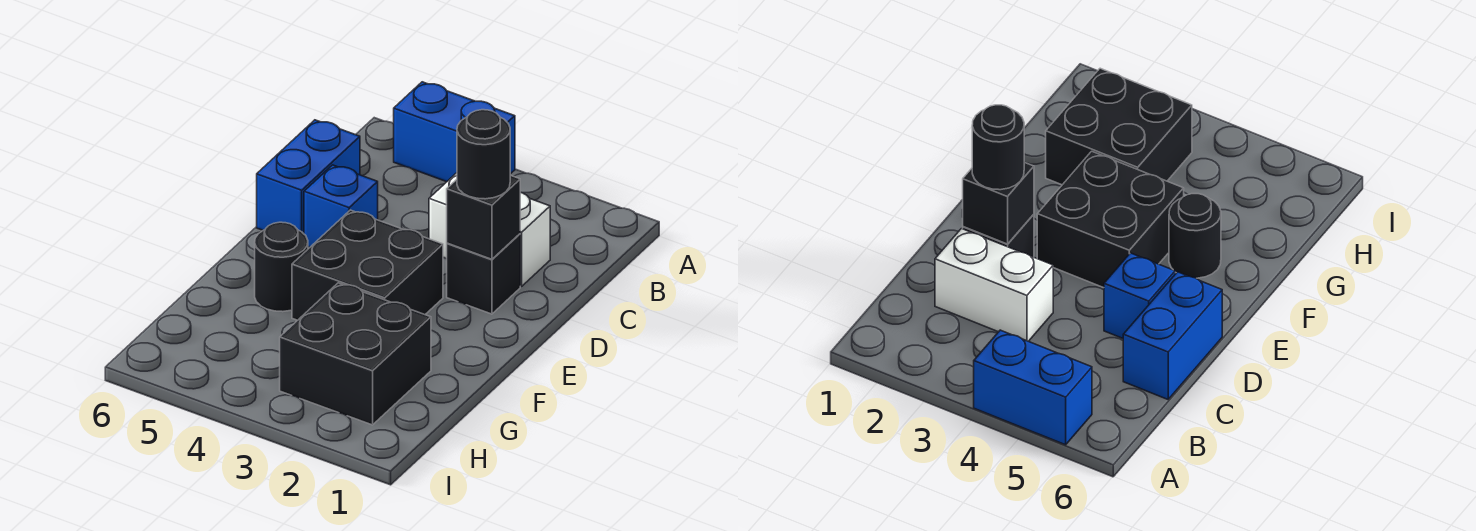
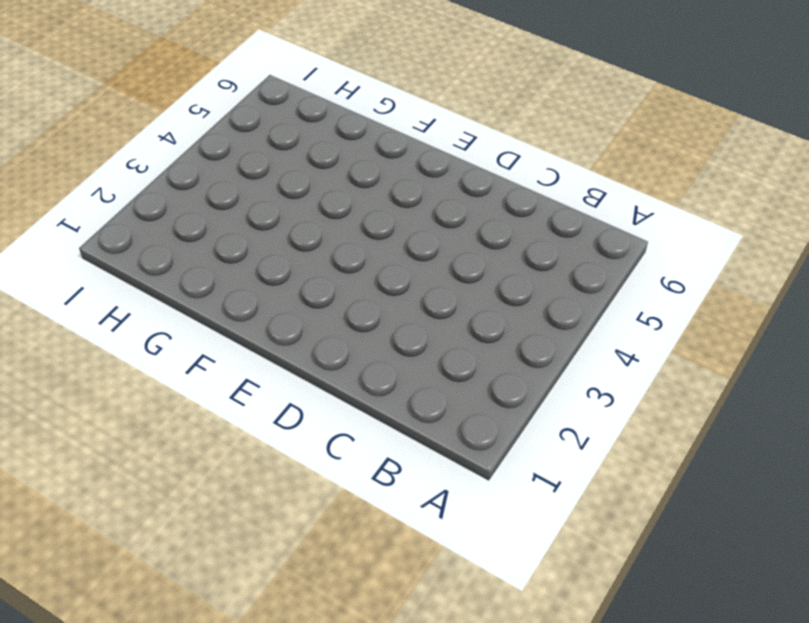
none -> blue brick A4:A5 level 1
none -> white brick C2:C3 level 1

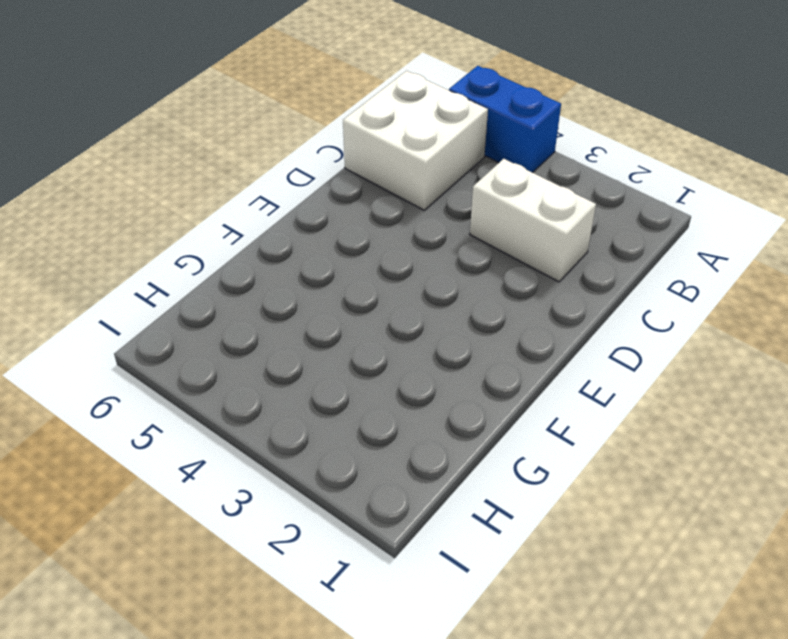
white brick B5:C6 level 1 -> blue brick C6:D6 level 1
none -> black brick D2 level 1
none -> blue brick D5 level 1

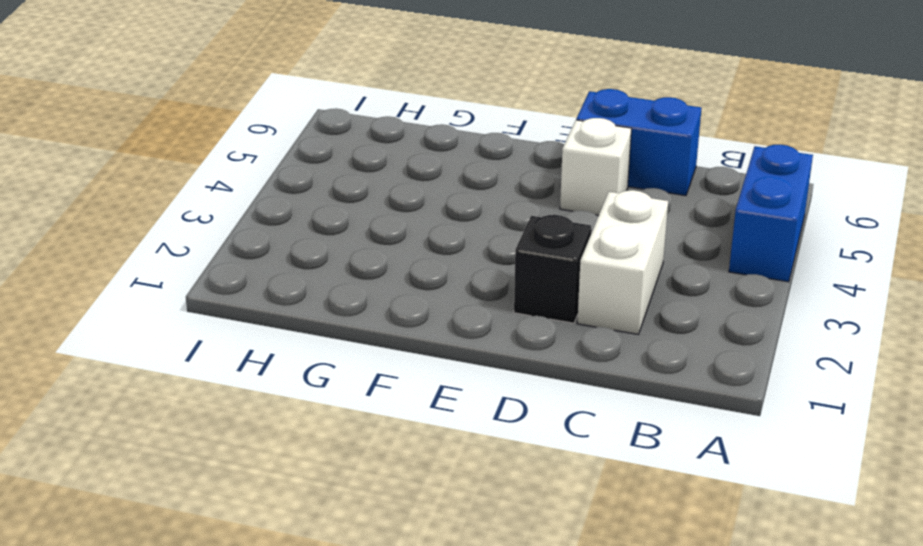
white brick D5 level 1 -> blue brick D5 level 1
none -> black brick E3:F4 level 1
none -> black round brick F5 level 1

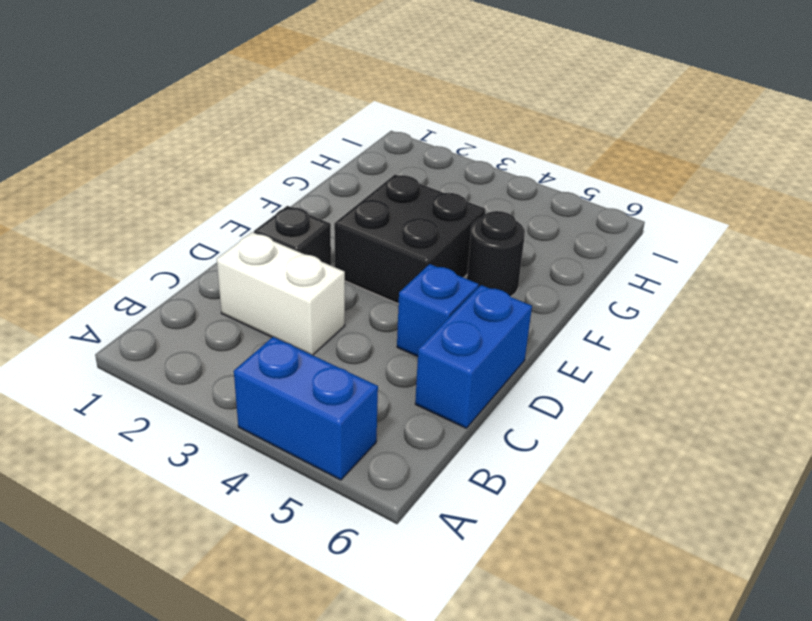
none -> black brick G2:H3 level 1
none -> black brick D2 level 2

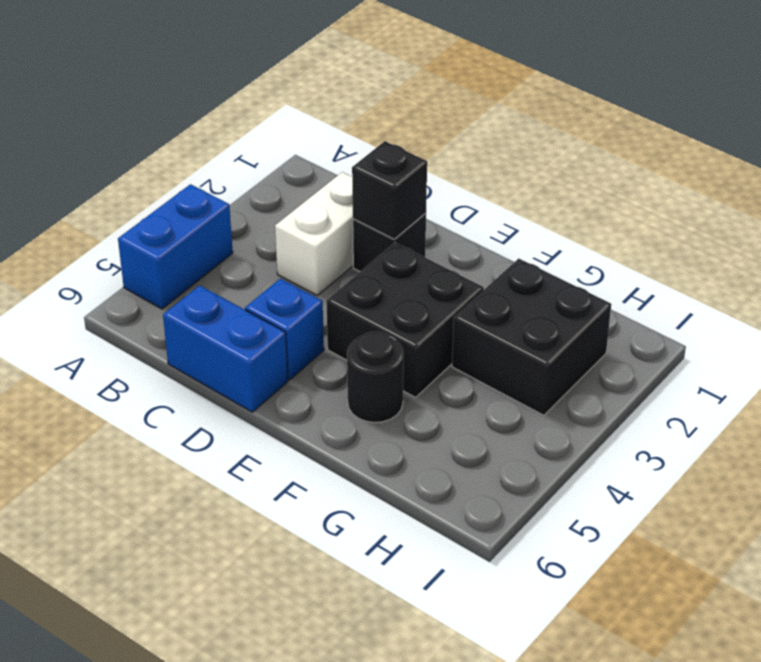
none -> black round brick D2 level 3

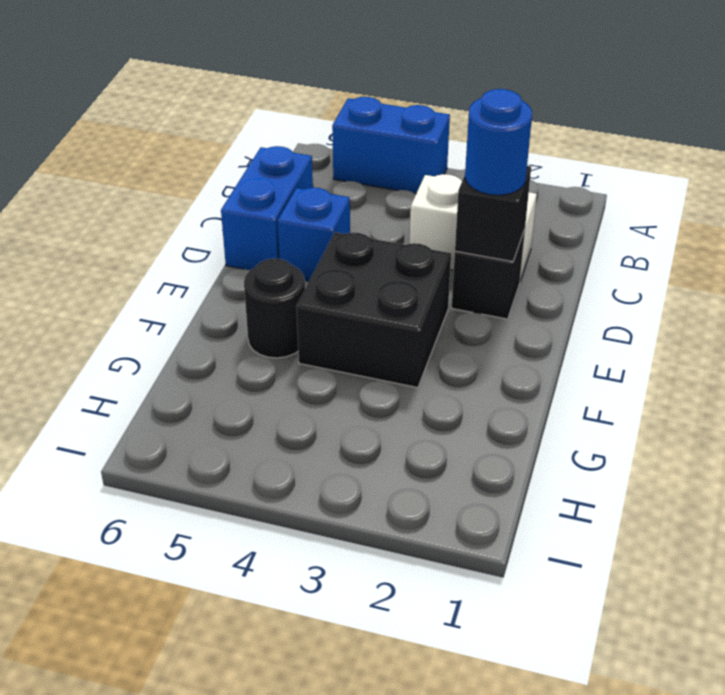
blue round brick D2 level 3 -> black round brick D2 level 3
none -> black brick G2:H3 level 1

